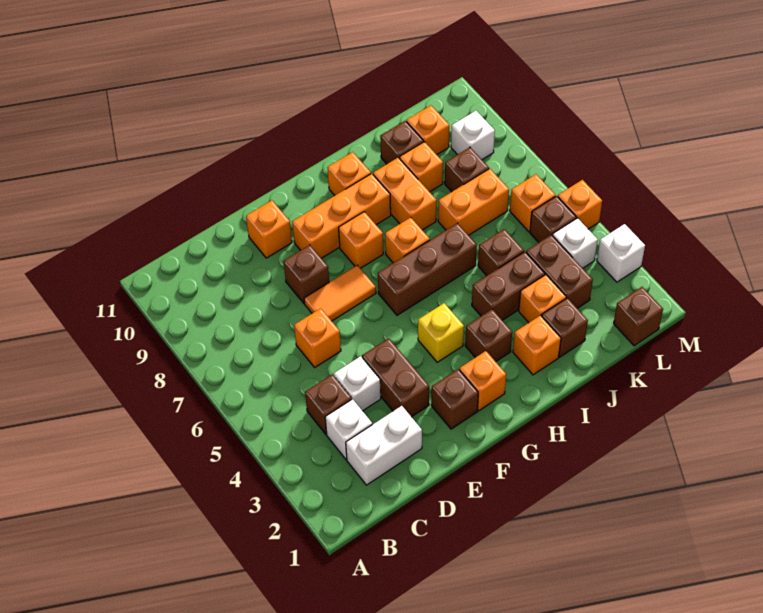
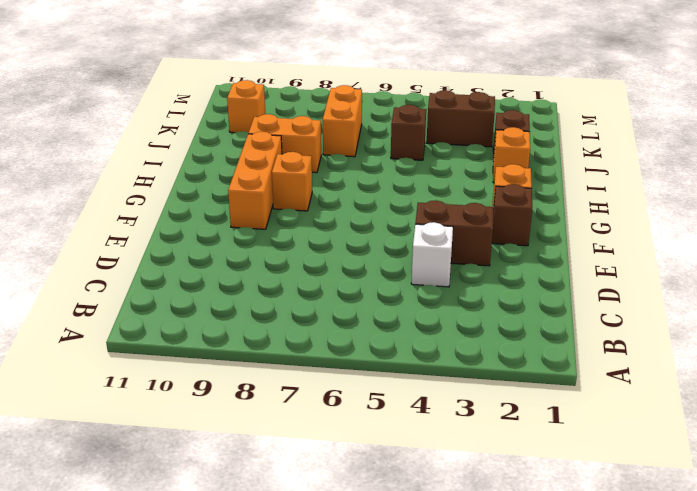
none -> white brick C2:D2 level 1
none -> white brick C3 level 1
none -> brown brick C4 level 1
none -> orange brick D6 level 1

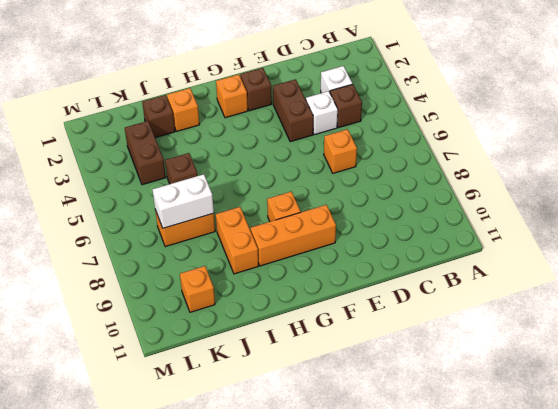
white brick J7:K7 level 2 -> white brick C2:D2 level 1
none -> orange tile E7:F7 level 1
none -> brown brick E8 level 1
none -> orange brick E10 level 1
none -> yellow brick G4 level 1

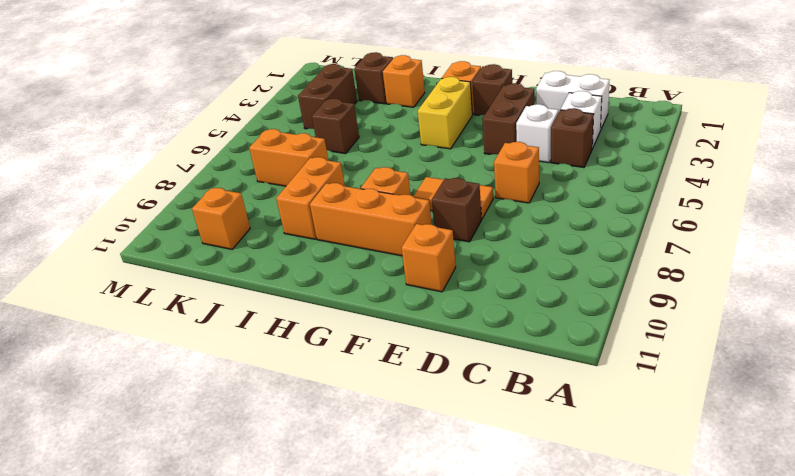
yellow brick G3:G4 level 1 -> yellow brick G4 level 1
none -> brown brick G6:I6 level 1
none -> brown brick H3 level 1
none -> orange brick H7 level 1
none -> orange brick H10 level 1

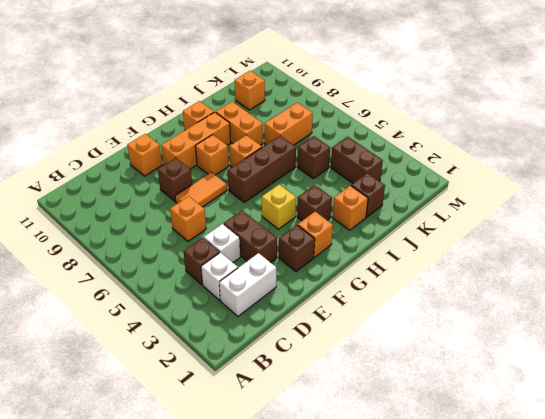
none -> brown brick I4:J4 level 1
none -> orange brick J3 level 1
none -> orange brick J9 level 1
none -> brown brick J10 level 1

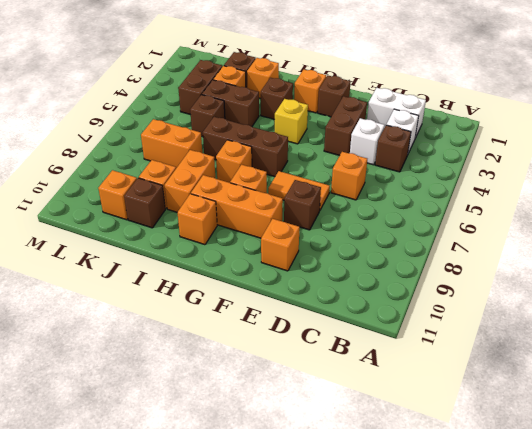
none -> brown brick K8 level 1
none -> brown brick L1 level 1
none -> white brick L4 level 1
none -> brown brick L5 level 1

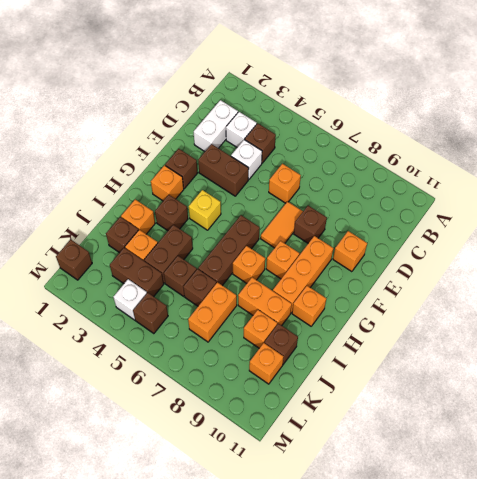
brown brick J6 level 1 -> brown brick K8 level 1
none -> orange brick L6 level 1
none -> white brick L9 level 1
none -> white brick M3 level 1
none -> orange brick M5 level 1

